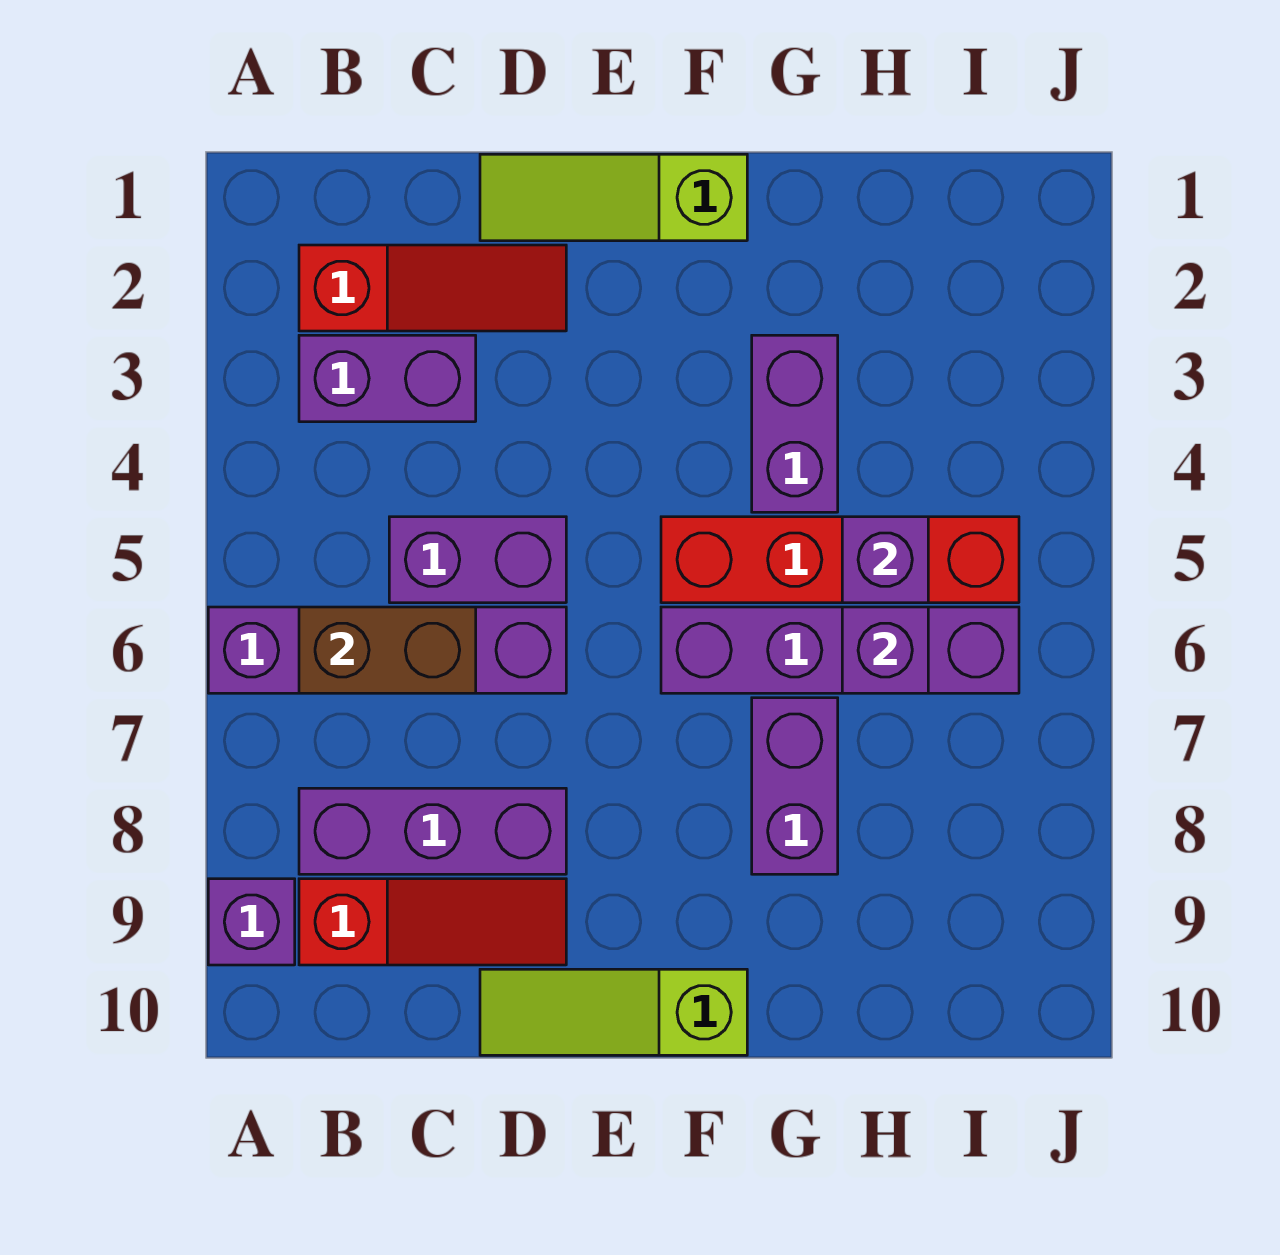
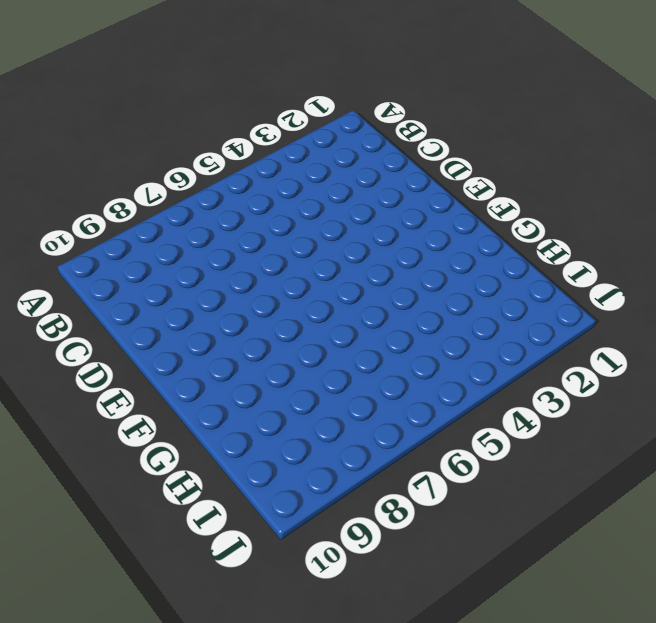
none -> purple brick A6:D6 level 1
none -> purple brick A9 level 1
none -> red slope B2:D2 level 1 top B

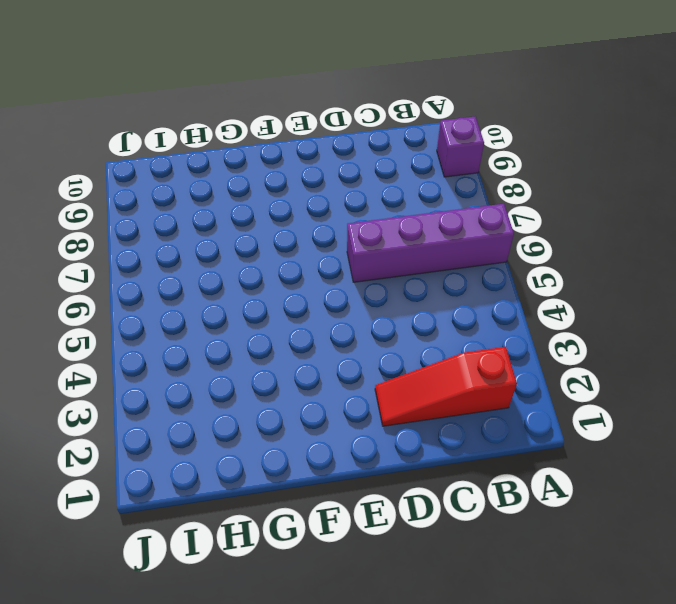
none -> purple brick B3:C3 level 1
none -> purple brick B8:D8 level 1
none -> red slope B9:D9 level 1 top B

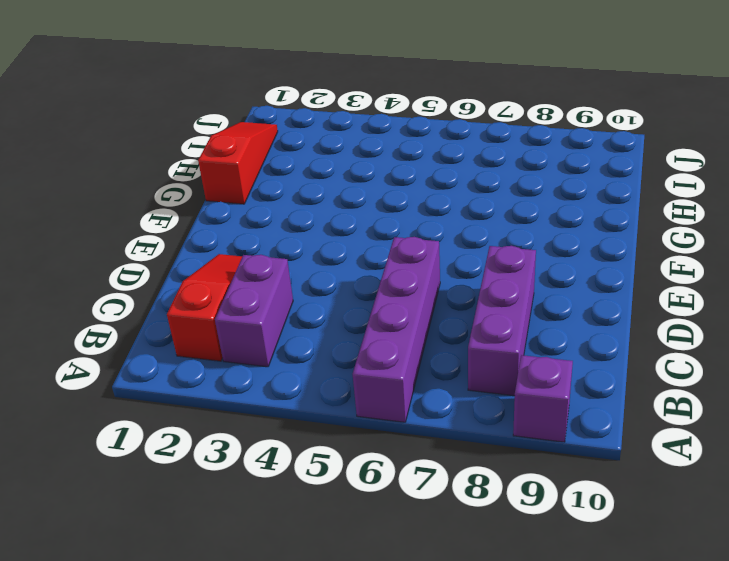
red slope G1:I1 level 1 top G -> red slope B9:D9 level 1 top B
none -> purple brick C5:D5 level 1
none -> lime slope D1:F1 level 1 top F
none -> lime slope D10:F10 level 1 top F

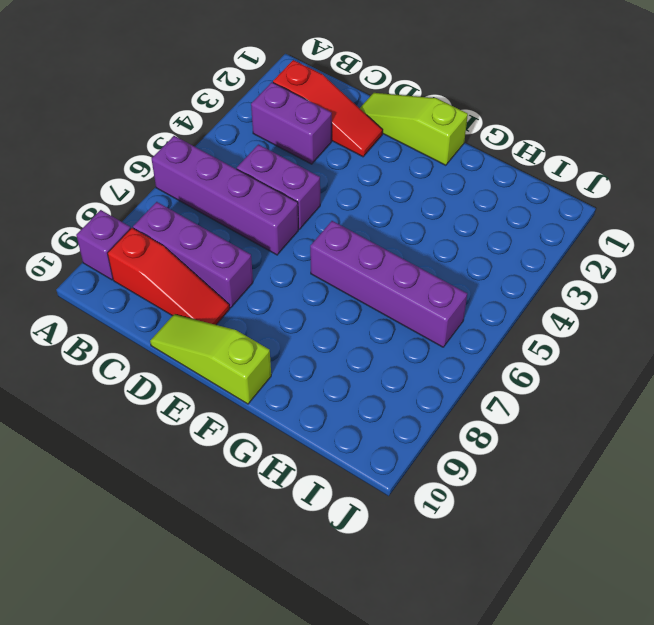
none -> red brick F5:I5 level 1
none -> purple brick G3:G4 level 1
none -> purple brick G7:G8 level 1

